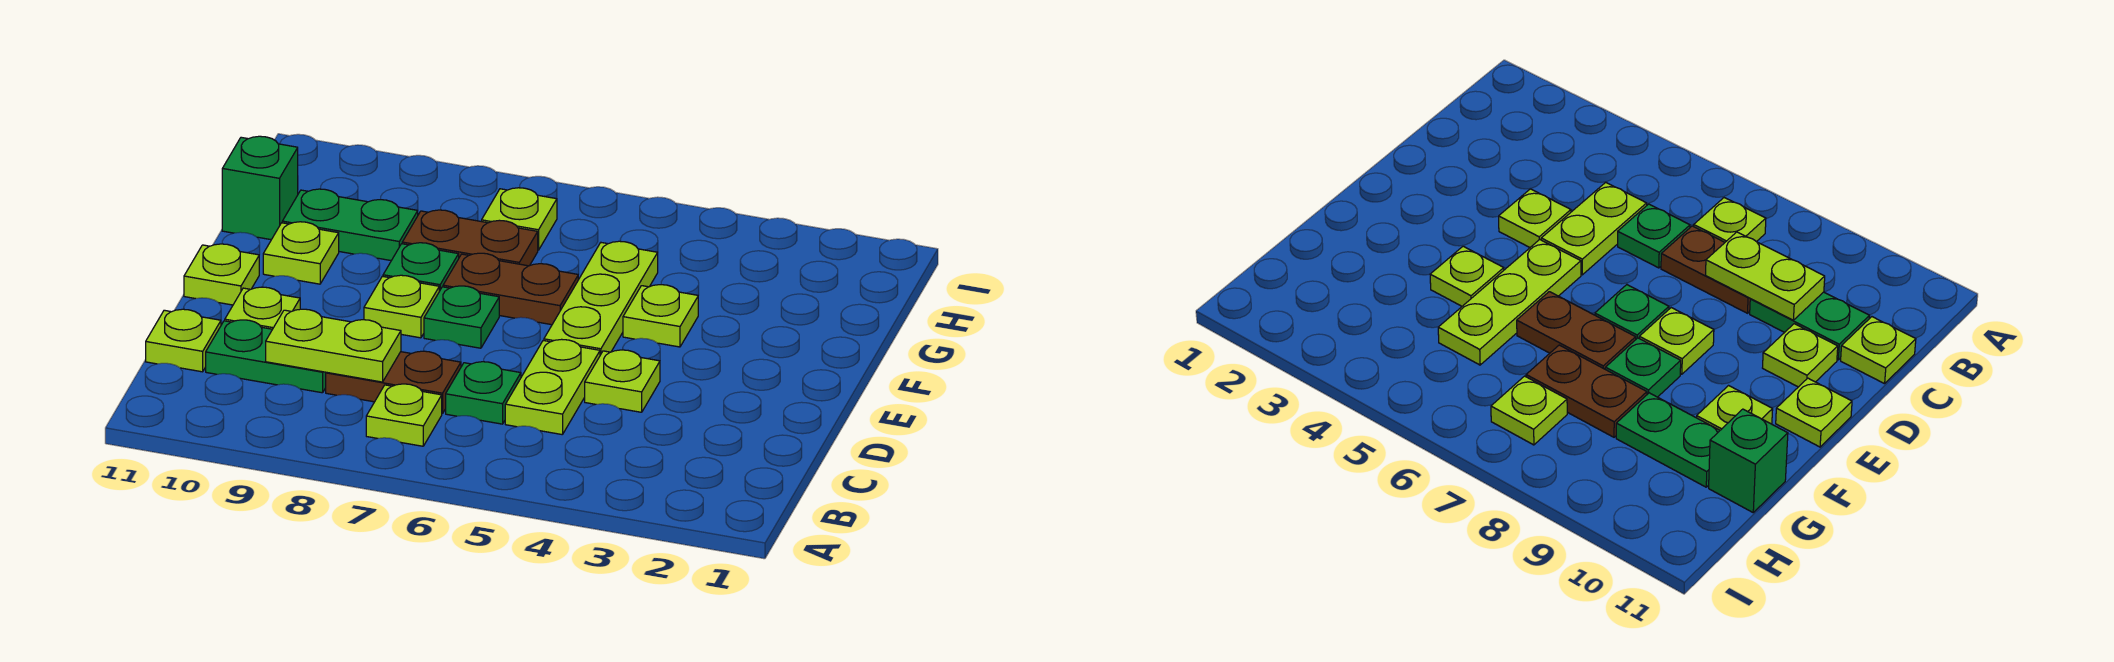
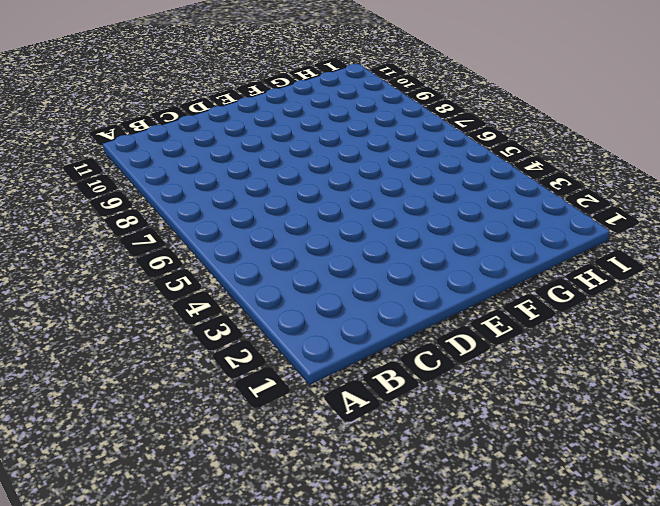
none -> lime plate B7 level 1
none -> lime plate C5:D5 level 1
none -> green plate C6 level 1

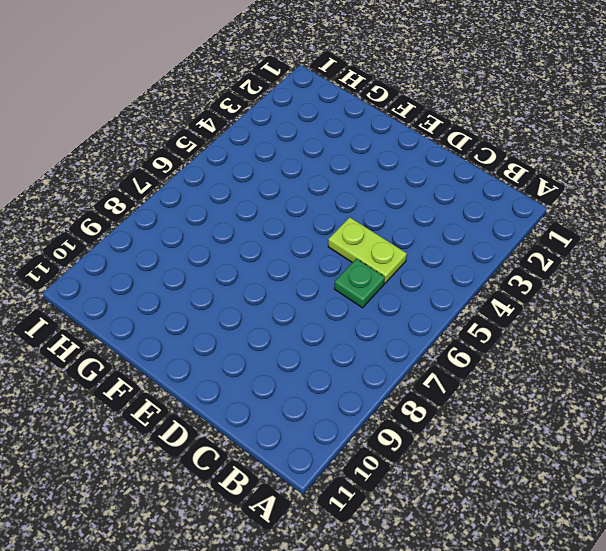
none -> lime plate B7 level 1
none -> brown plate C7:C8 level 1
none -> green plate C9:C10 level 1

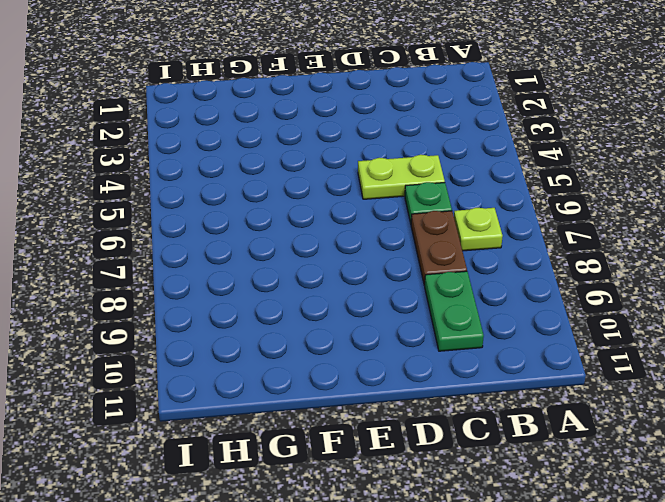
none -> lime plate C11 level 1
none -> lime plate D4 level 1
none -> lime plate D10 level 1

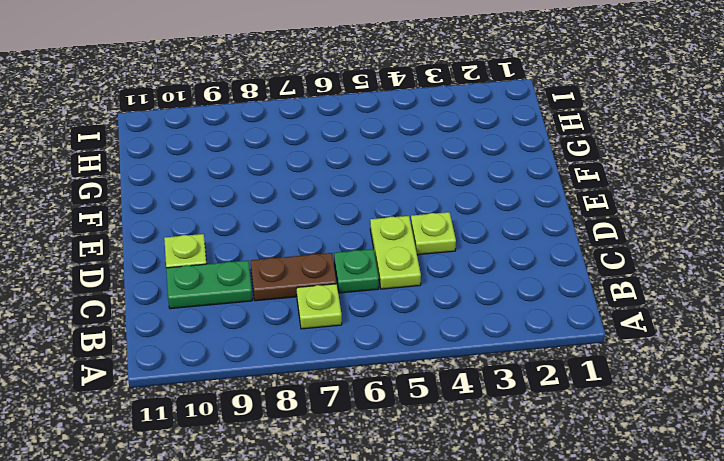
none -> lime plate C11 level 1
none -> lime plate E5:G5 level 1
none -> green plate E7 level 1

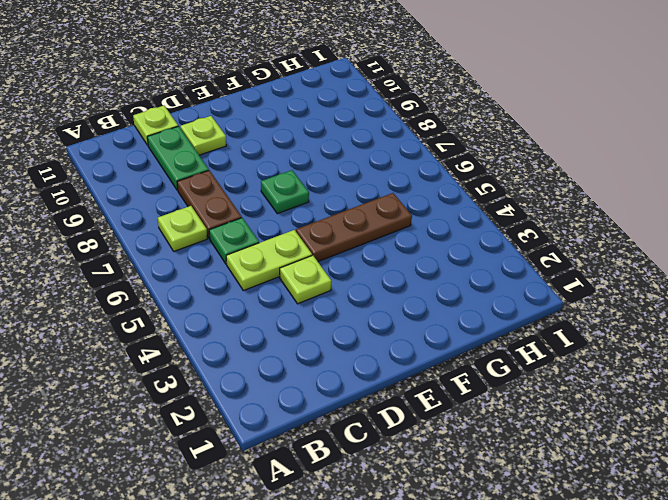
brown plate E5:G5 level 1 -> lime plate E5:G5 level 1
none -> lime plate E8 level 1
none -> lime plate E11 level 1
none -> lime plate F4 level 1

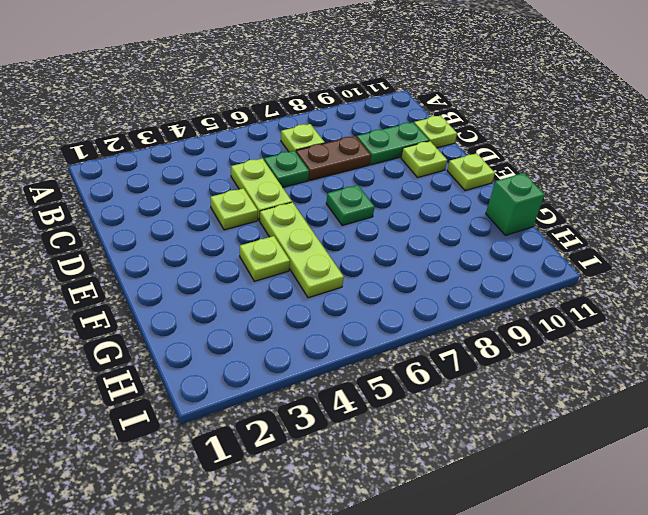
none -> lime plate E8 level 1
none -> brown plate F6:F7 level 1
none -> green plate F8 level 1

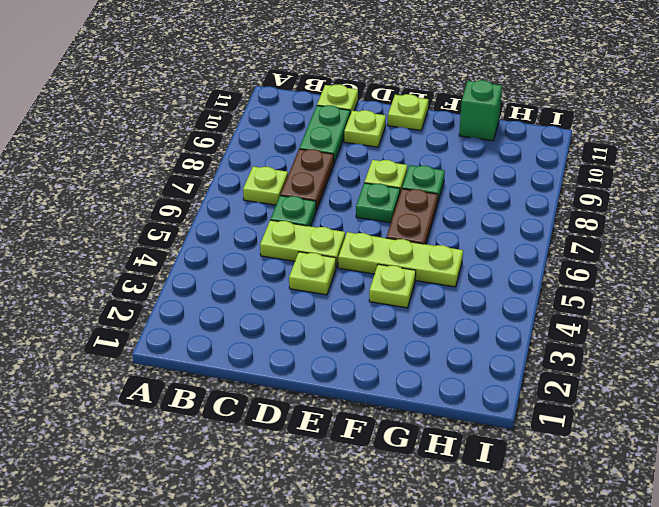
none -> lime plate F10 level 1
none -> brown plate G7:G8 level 1
none -> green plate G9:G10 level 1

